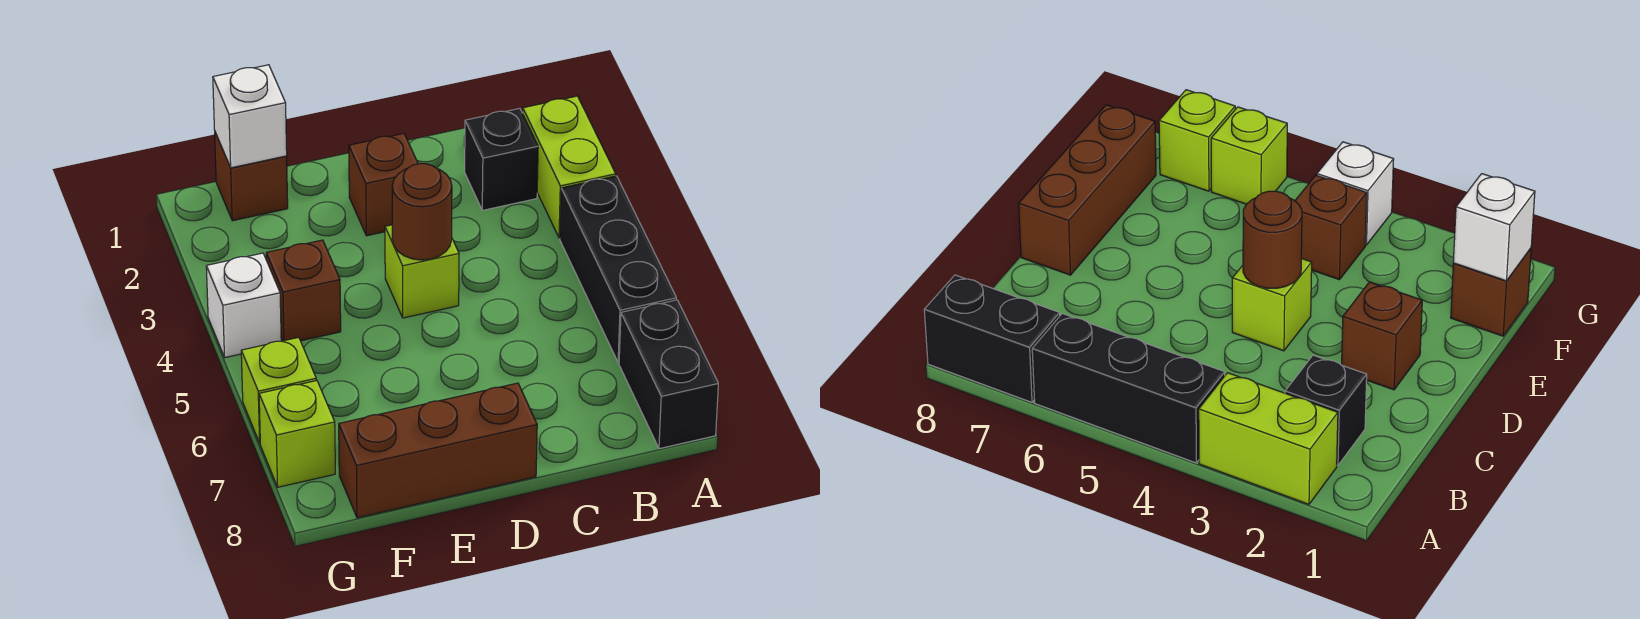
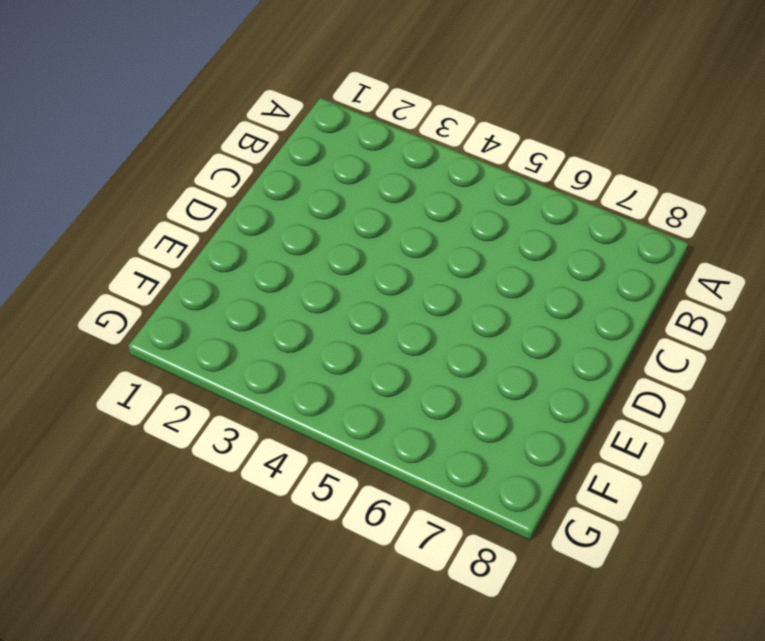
none -> lime brick A2:A3 level 1
none -> black brick A4:A6 level 1
none -> black brick A7:A8 level 1

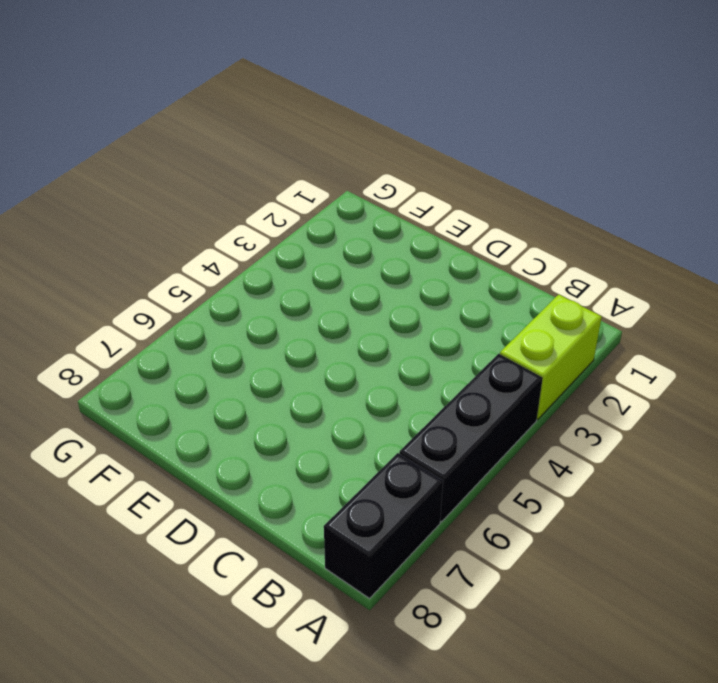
none -> black brick B2 level 1
none -> brown brick D2 level 1
none -> lime brick D4 level 1

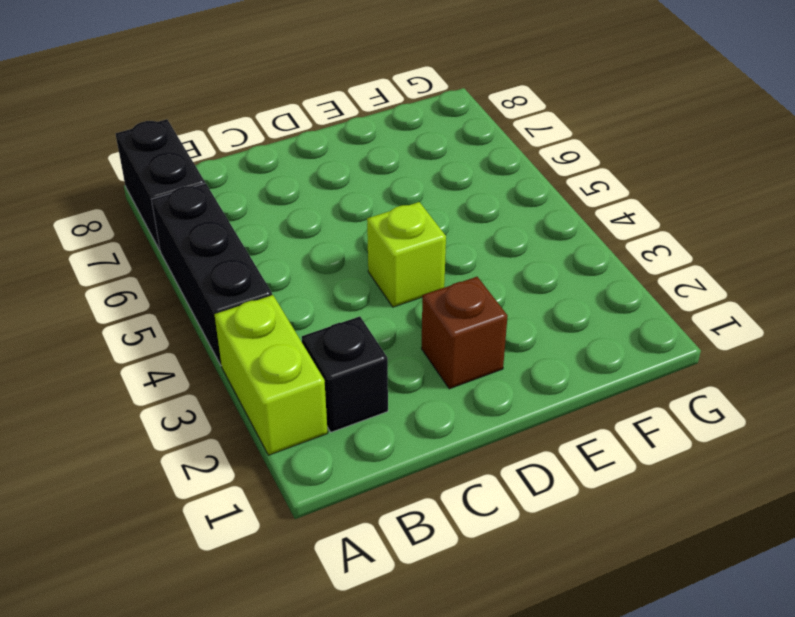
none -> brown brick D8:F8 level 1
none -> brown brick F1 level 1
none -> brown brick F4 level 1

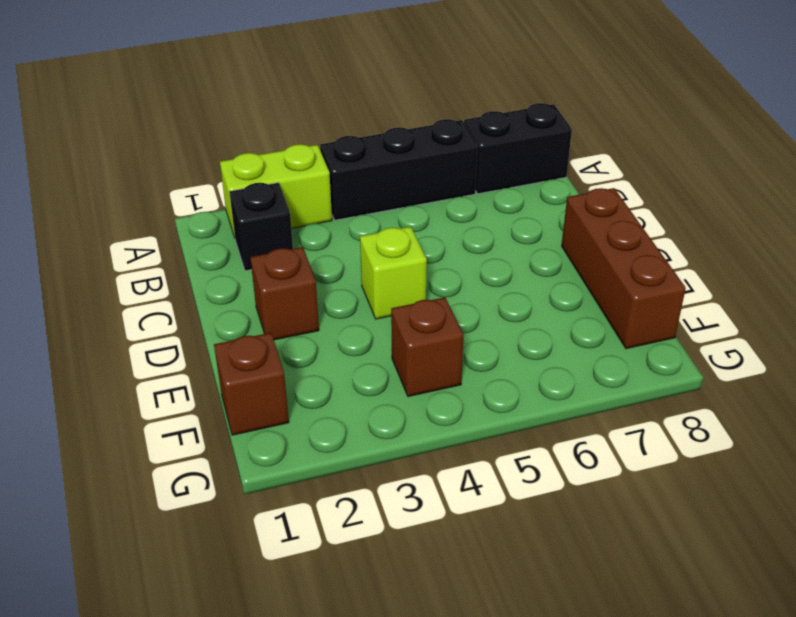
none -> white brick G4 level 1
none -> lime brick G6 level 1
none -> lime brick G7 level 1

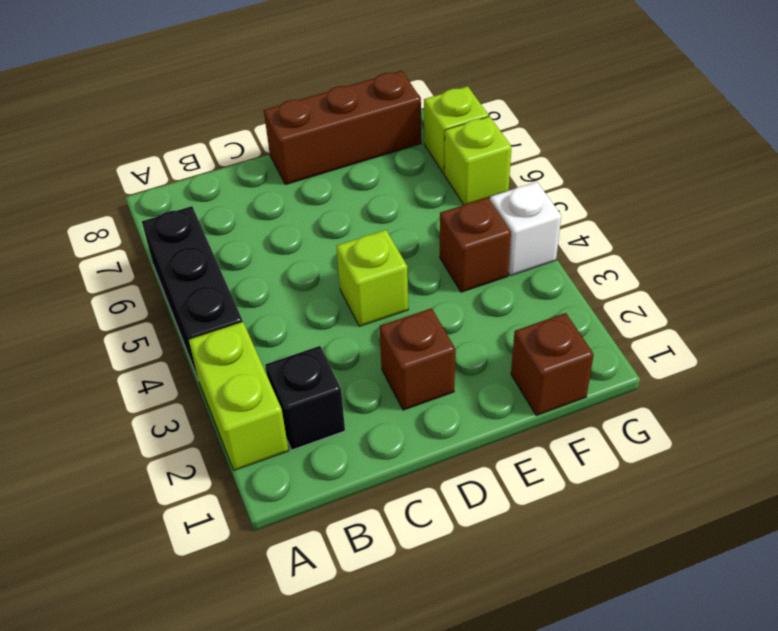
none -> black brick A7:A8 level 1
none -> brown round brick D4 level 2
none -> white brick F1 level 2

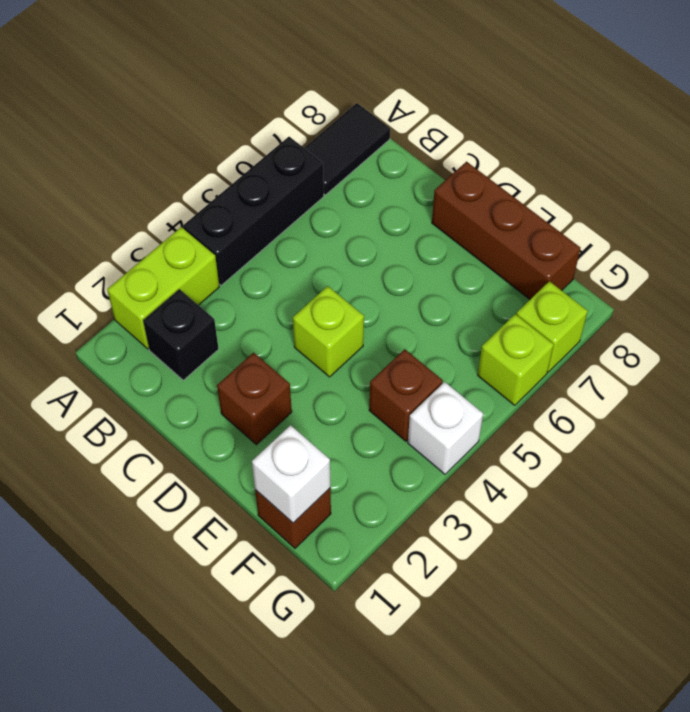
black tile A7:A8 level 1 -> black brick A7:A8 level 1
none -> brown round brick D4 level 2

